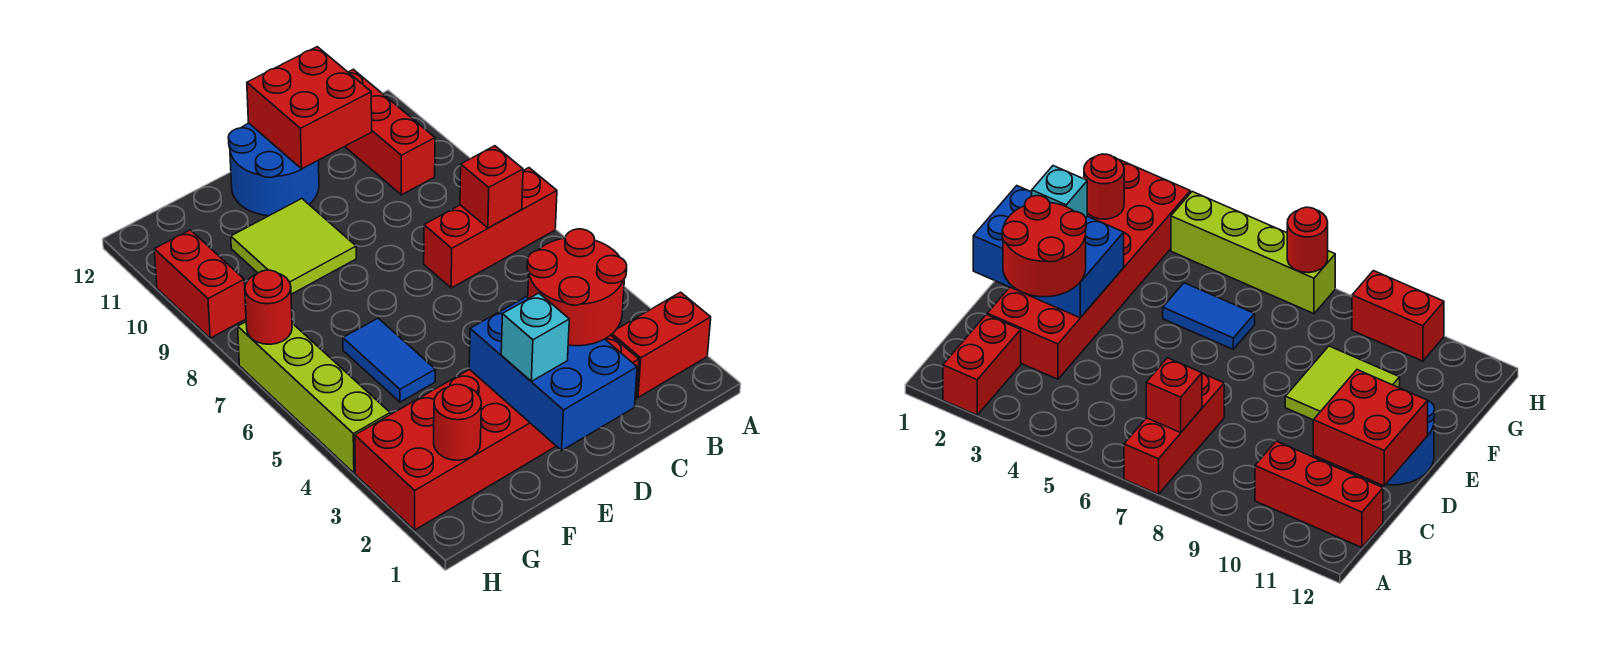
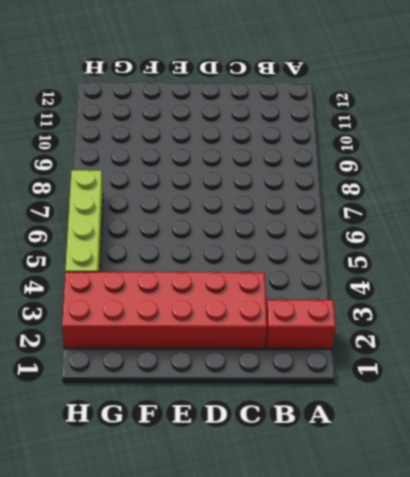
none -> red brick A7:C7 level 1
none -> red brick B10:B12 level 1
none -> blue round brick D11:E12 level 1

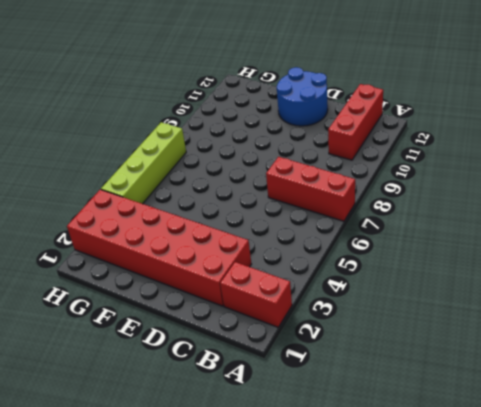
none -> lime tile E9:F10 level 1
none -> blue tile F5:F6 level 1
none -> red brick H9:H10 level 1

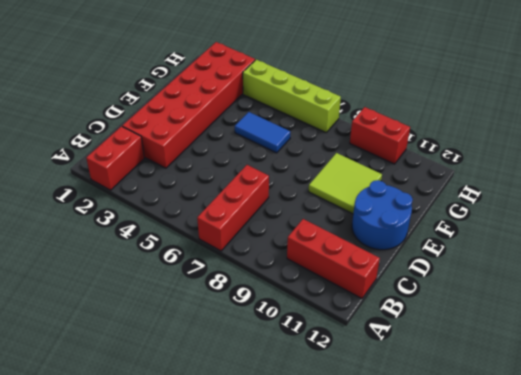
none -> red brick B7 level 2
none -> red brick C11:D12 level 2
none -> blue brick D1:E3 level 2

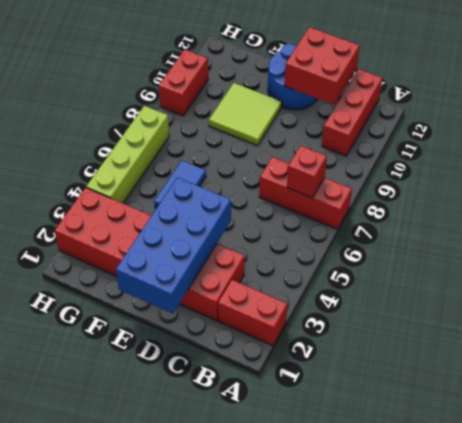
blue brick D1:E4 level 2 -> blue brick D1:E3 level 2
none -> red round brick G2 level 2
none -> red round brick H7 level 2
none -> red round brick C2:D3 level 3

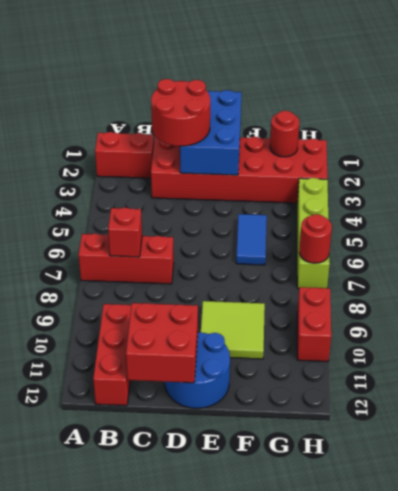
none -> cyan brick E2 level 3

